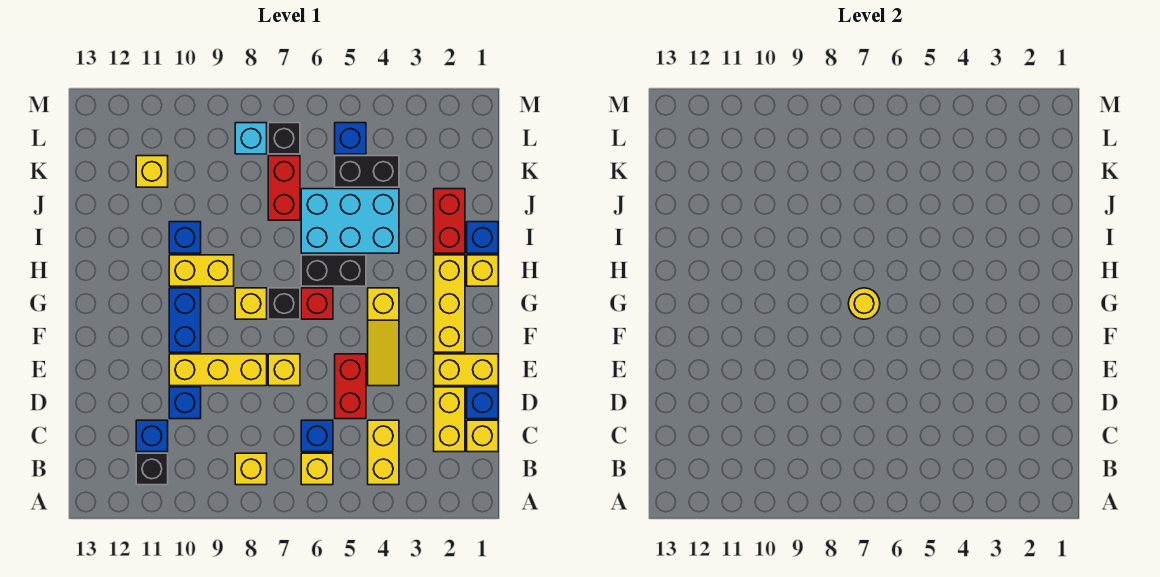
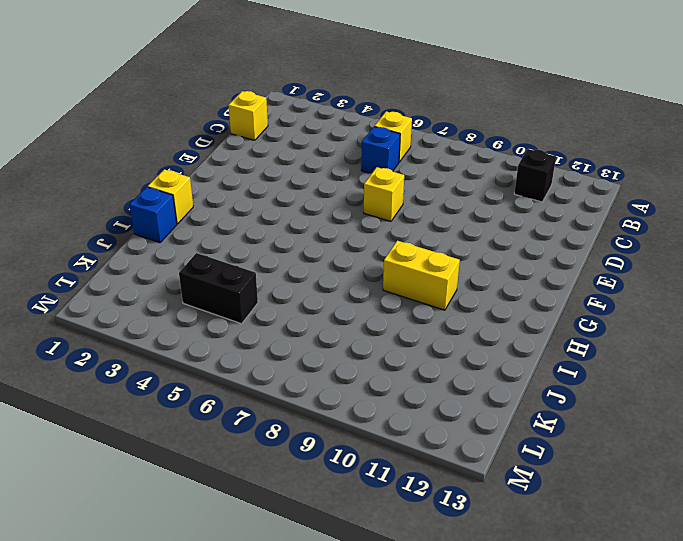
none -> yellow brick B4:C4 level 1
none -> yellow brick B8 level 1
none -> yellow brick C2:D2 level 1
none -> blue brick C11 level 1

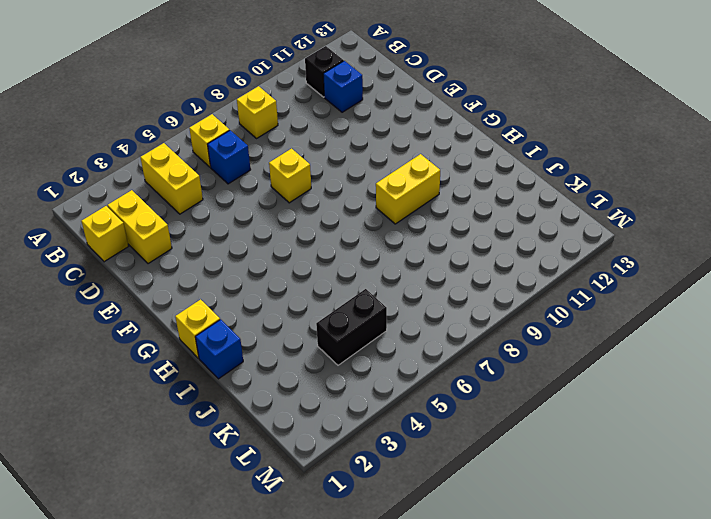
none -> blue brick D1 level 1
none -> red brick D5:E5 level 1
none -> blue brick D10 level 1
none -> yellow brick E1:E2 level 1

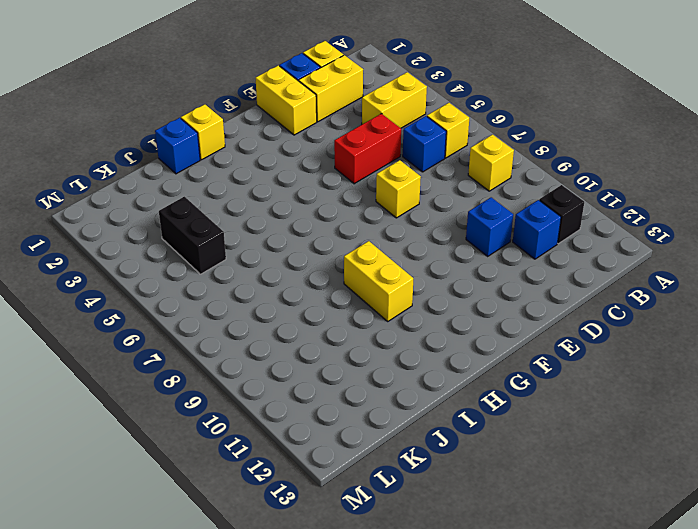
none -> yellow slope E4:G4 level 1 top G
none -> yellow brick E8:E10 level 1
none -> yellow brick F2:H2 level 1
none -> blue brick F10:G10 level 1

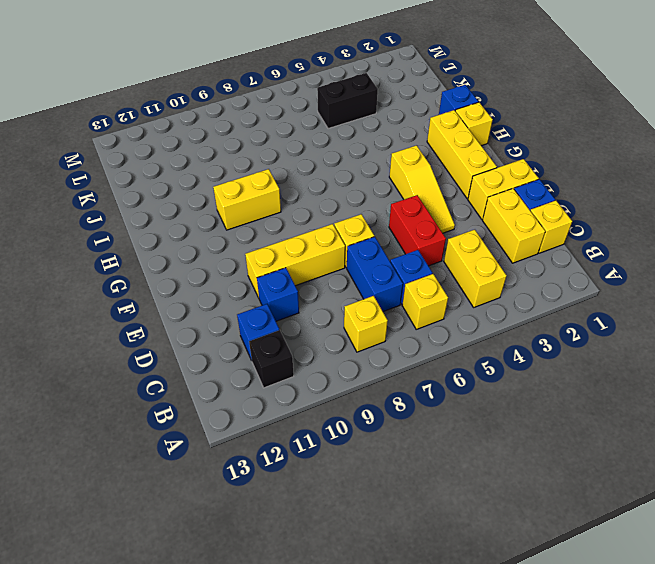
blue brick C7:D7 level 1 -> blue brick F10:G10 level 1
none -> red brick G6 level 1
none -> black brick G7 level 1
none -> yellow brick G8 level 1
none -> black brick H5:H6 level 1

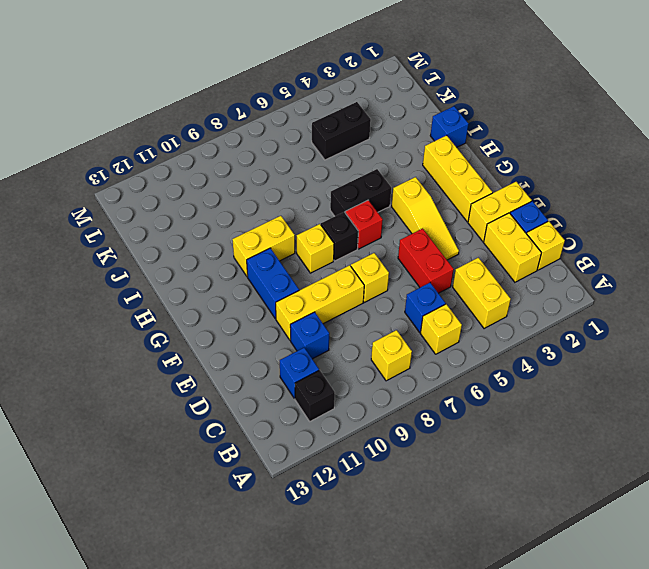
none -> yellow brick H1 level 1
none -> red brick I2:J2 level 1
none -> cyan brick I4:J6 level 1
none -> blue brick I10 level 1

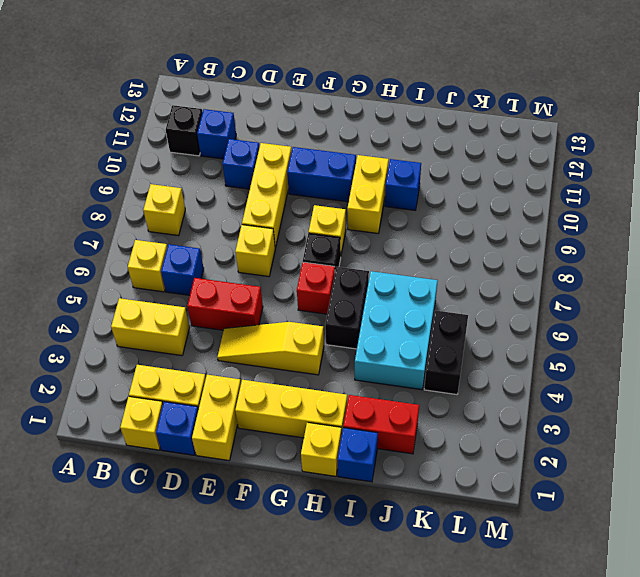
none -> red brick J7:K7 level 1
none -> yellow brick K11 level 1
none -> blue brick L5 level 1
none -> black brick L7 level 1

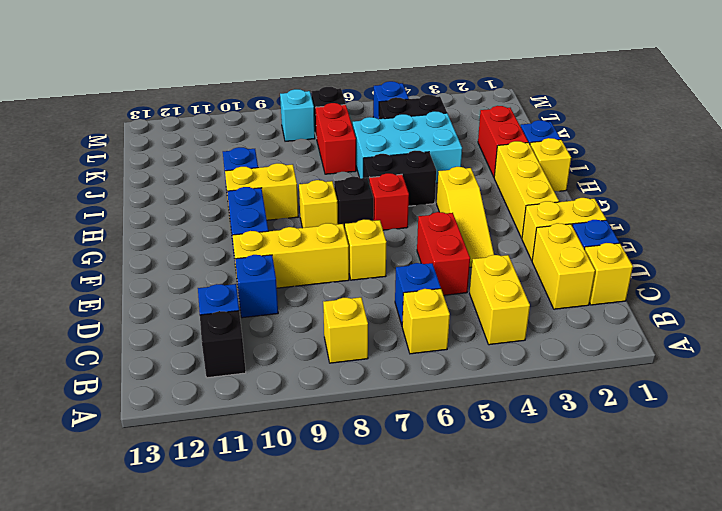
none -> yellow brick K11 level 1
none -> yellow round brick G7 level 2

